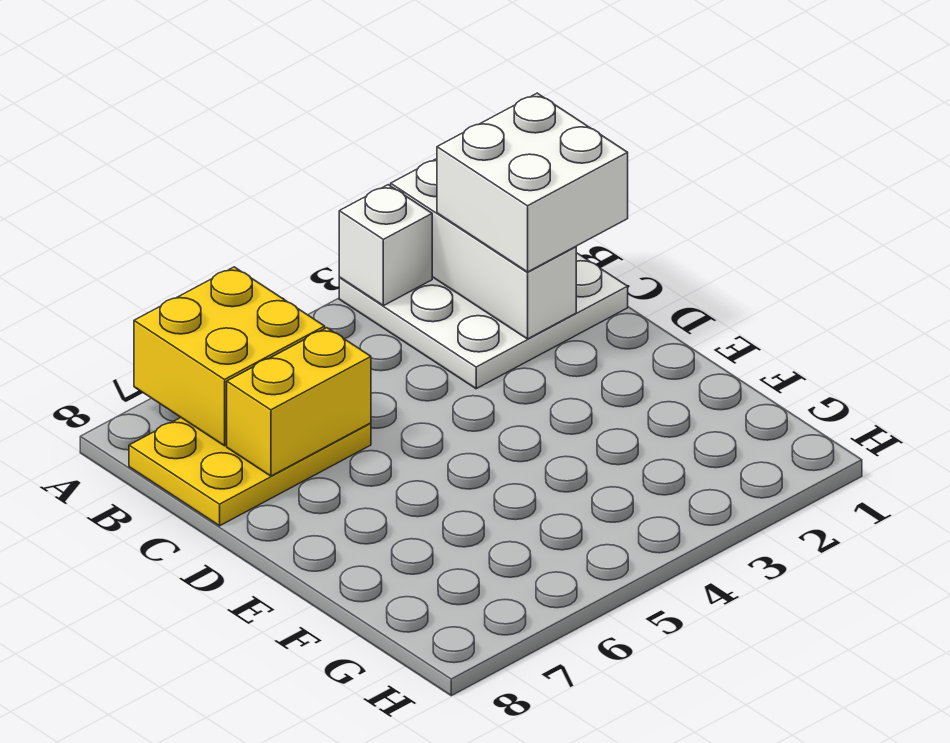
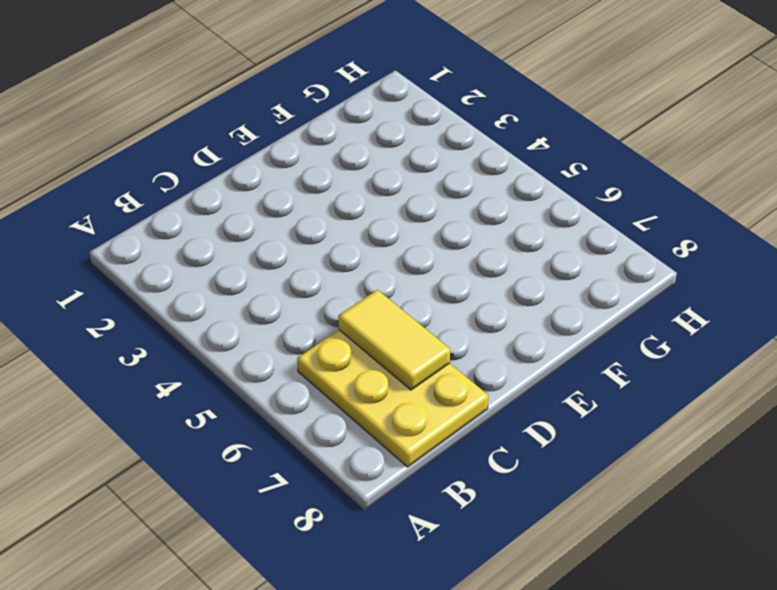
yellow tile C6:C7 level 2 -> yellow brick C6:C7 level 2
none -> white plate A1:C3 level 1
none -> white brick A2:C2 level 2

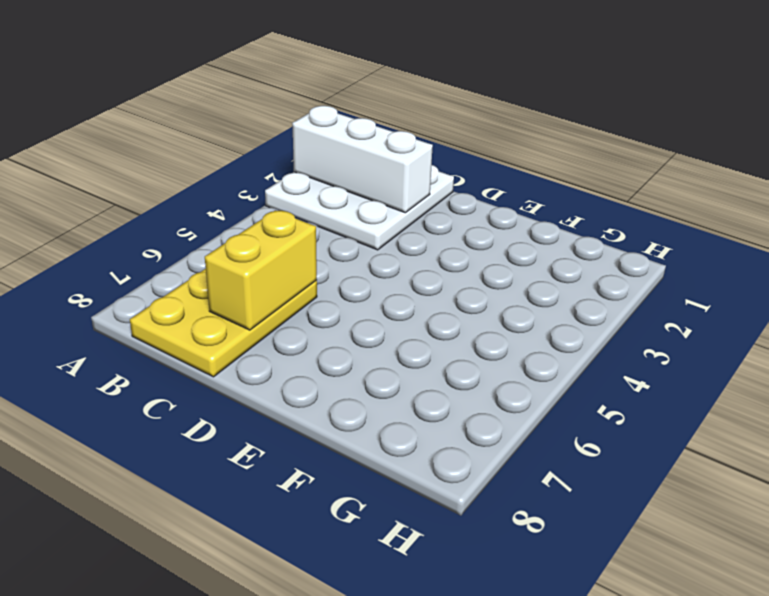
none -> white brick A3 level 2
none -> yellow brick A6:B7 level 2

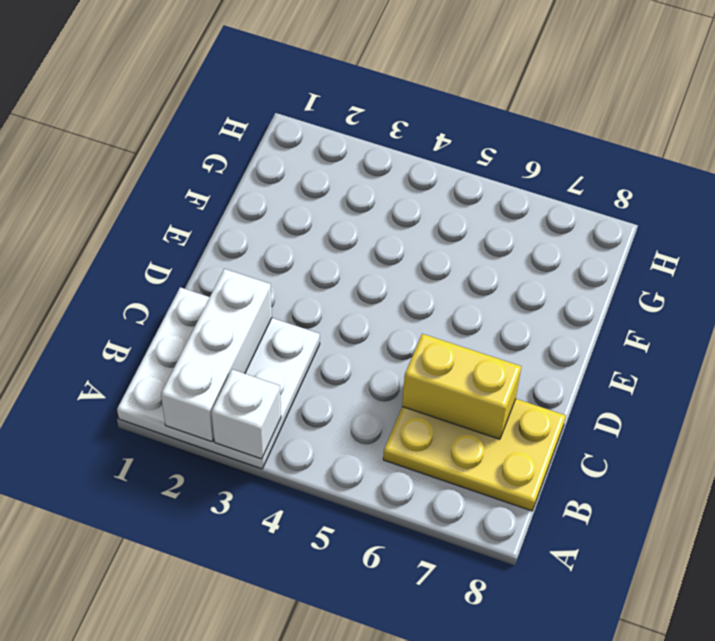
none -> yellow brick A6:B7 level 2
none -> white brick B1:C2 level 3

